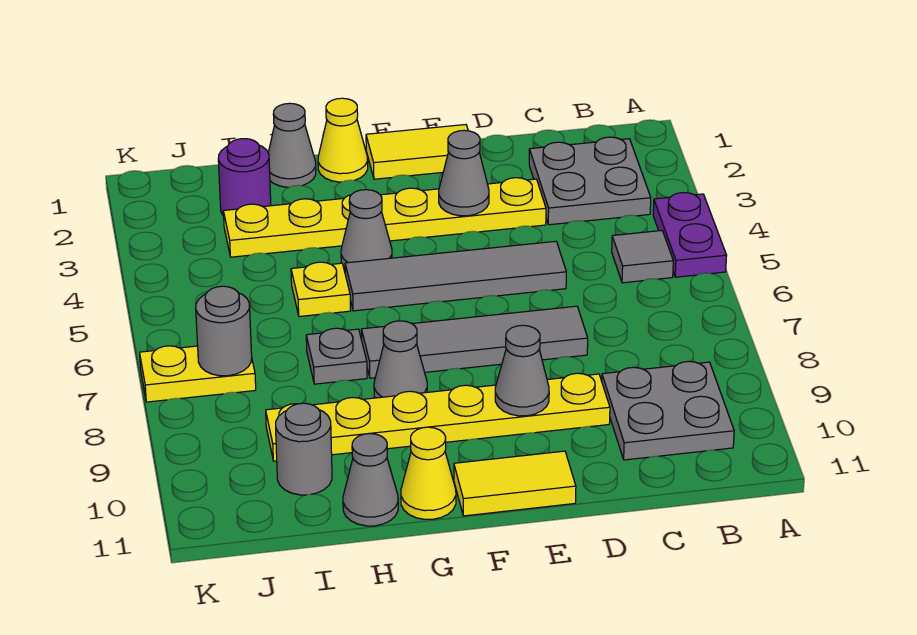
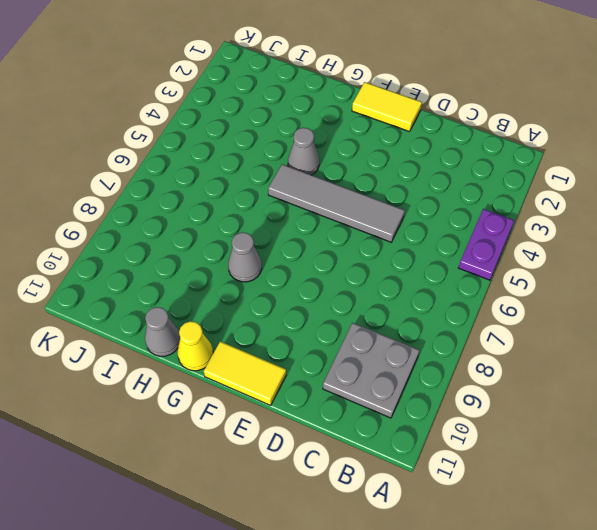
none -> grey plate B2:C3 level 1
none -> grey tile B5 level 1
none -> yellow plate D3:I3 level 1

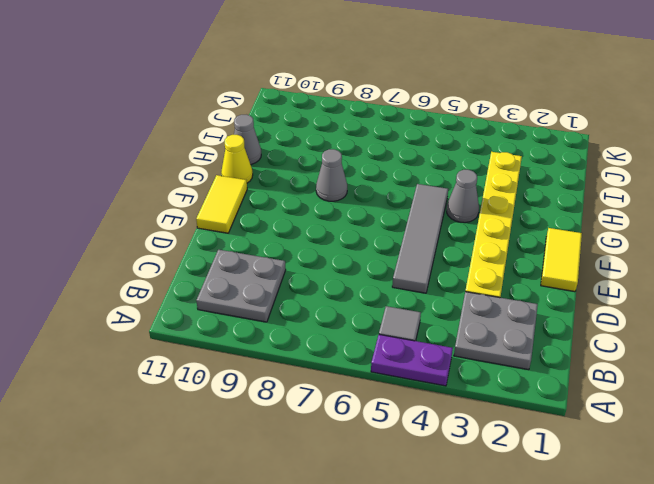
none -> grey tile D7:G7 level 1
none -> yellow plate D9:I9 level 1
none -> yellow cone G1 level 1

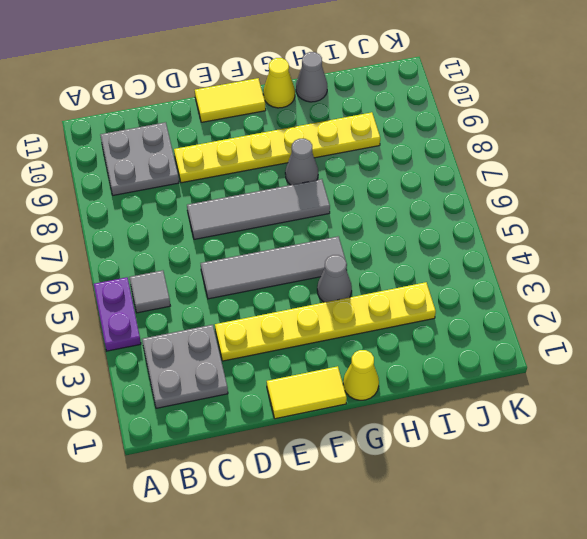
none -> grey cone H1 level 1
none -> yellow plate H5 level 1
none -> grey plate H7 level 1

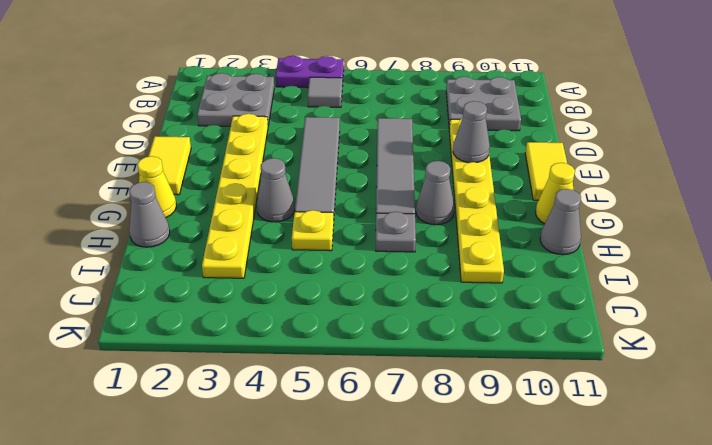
none -> purple round brick I2 level 1
none -> grey round brick I10 level 1
none -> yellow plate J7:K7 level 1

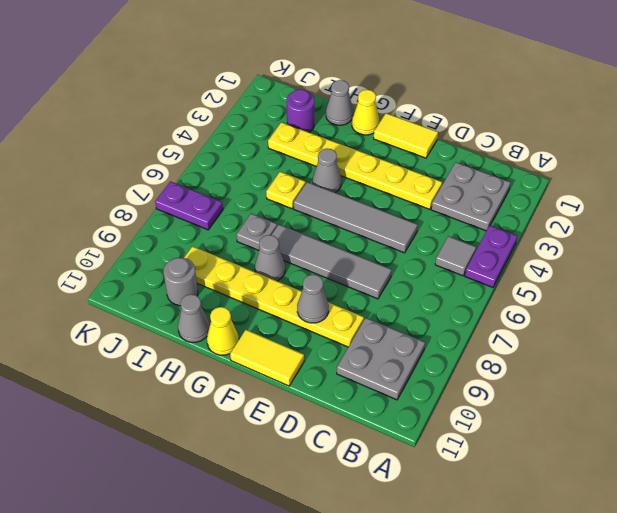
purple plate J7:K7 level 1 -> yellow plate J7:K7 level 1
none -> grey cone E3 level 2
none -> grey round brick J7 level 2

